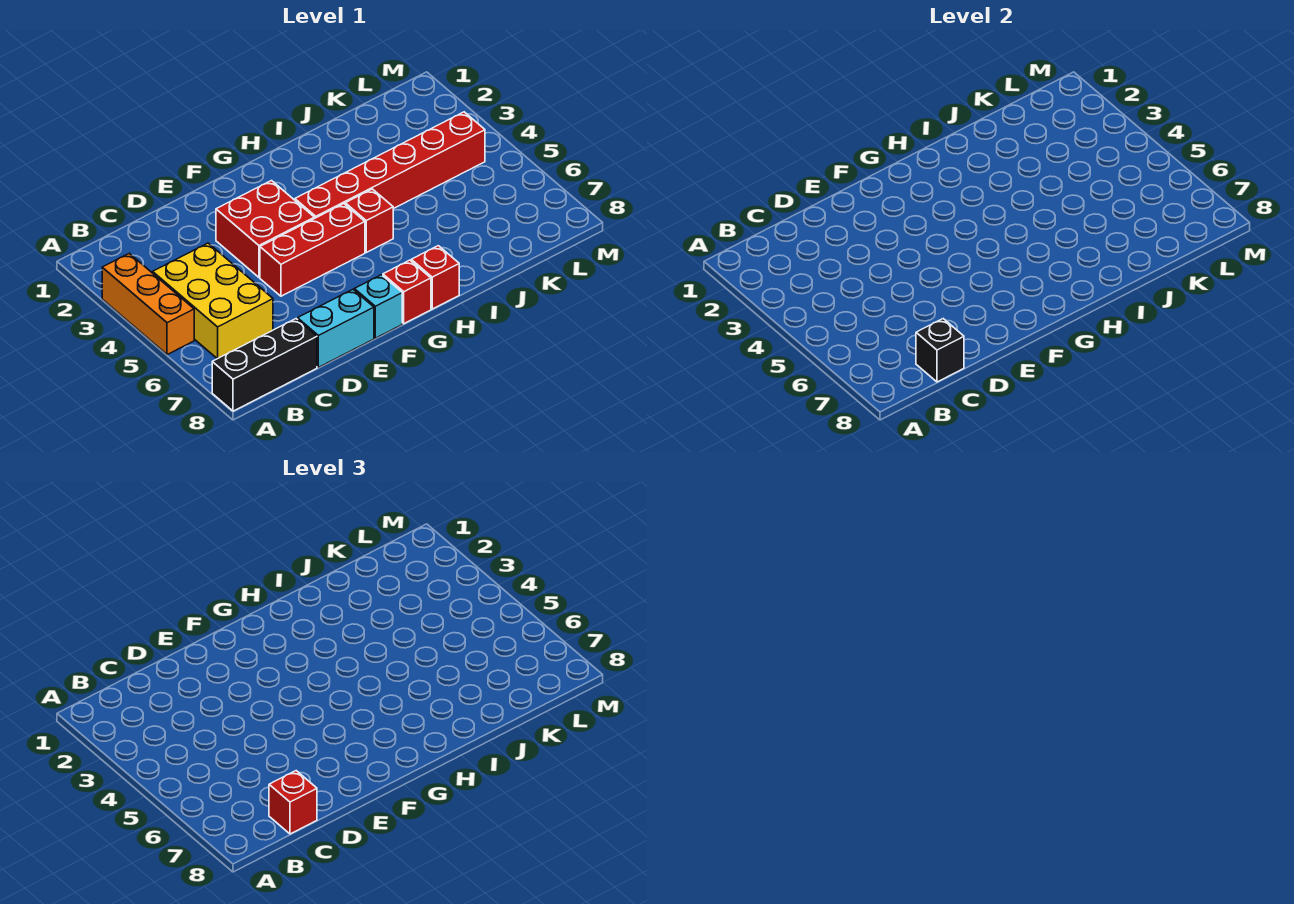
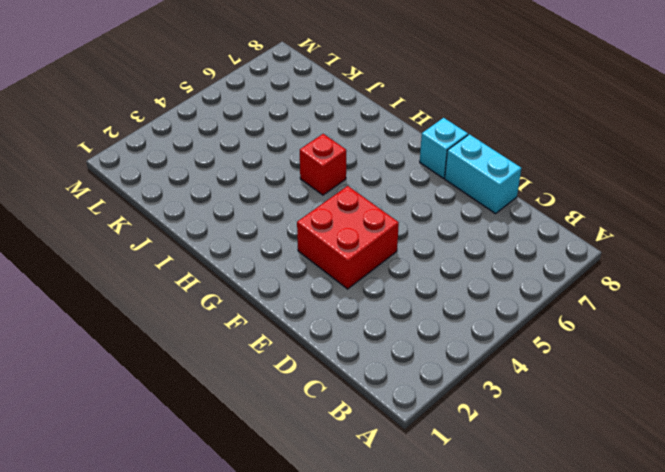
none -> orange brick A3:A5 level 1
none -> black brick A8:C8 level 1
none -> yellow brick B4:C6 level 1

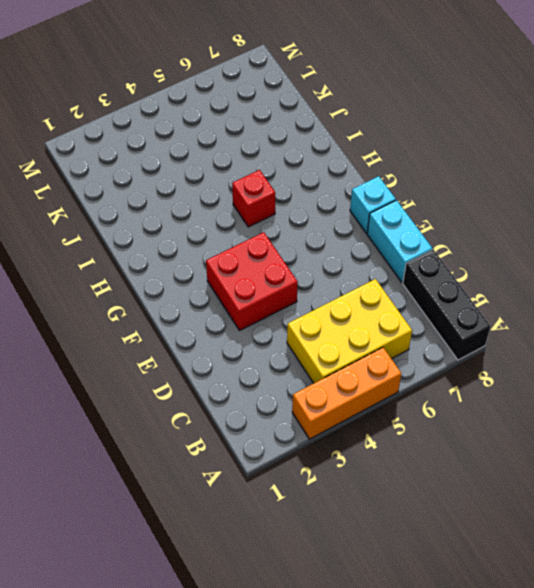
none -> red brick E5:G5 level 1
none -> red brick G4:L4 level 1
none -> red brick G8 level 1

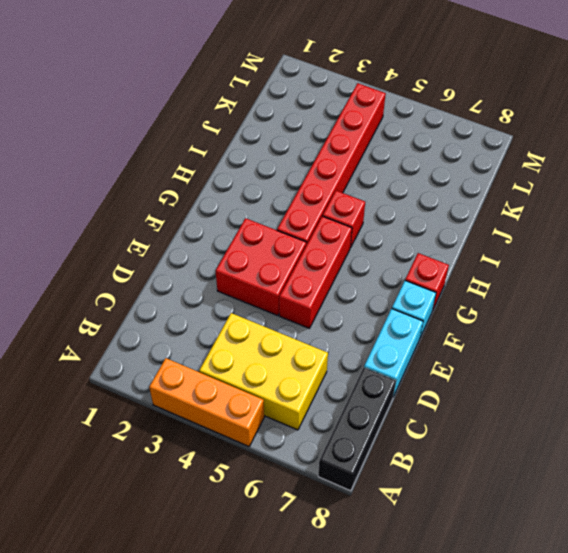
none -> red brick H8 level 1
none -> black brick C8 level 2
none -> red brick C8 level 3

